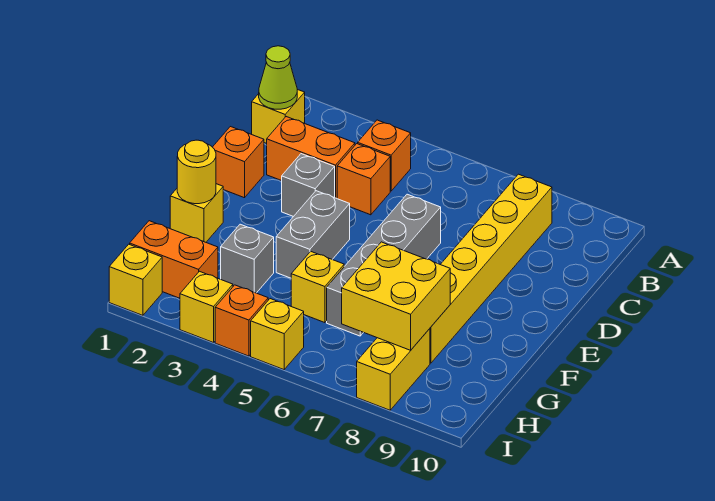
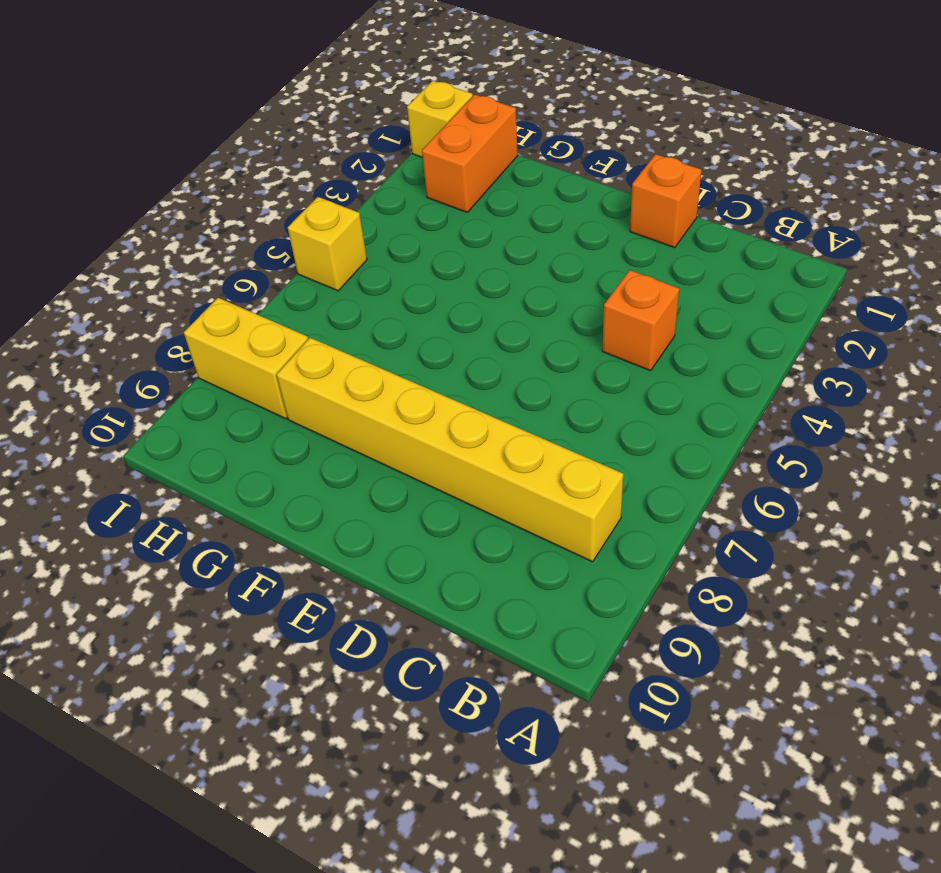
none -> yellow brick B1 level 1
none -> orange brick B4 level 1
none -> orange brick C2:C3 level 1

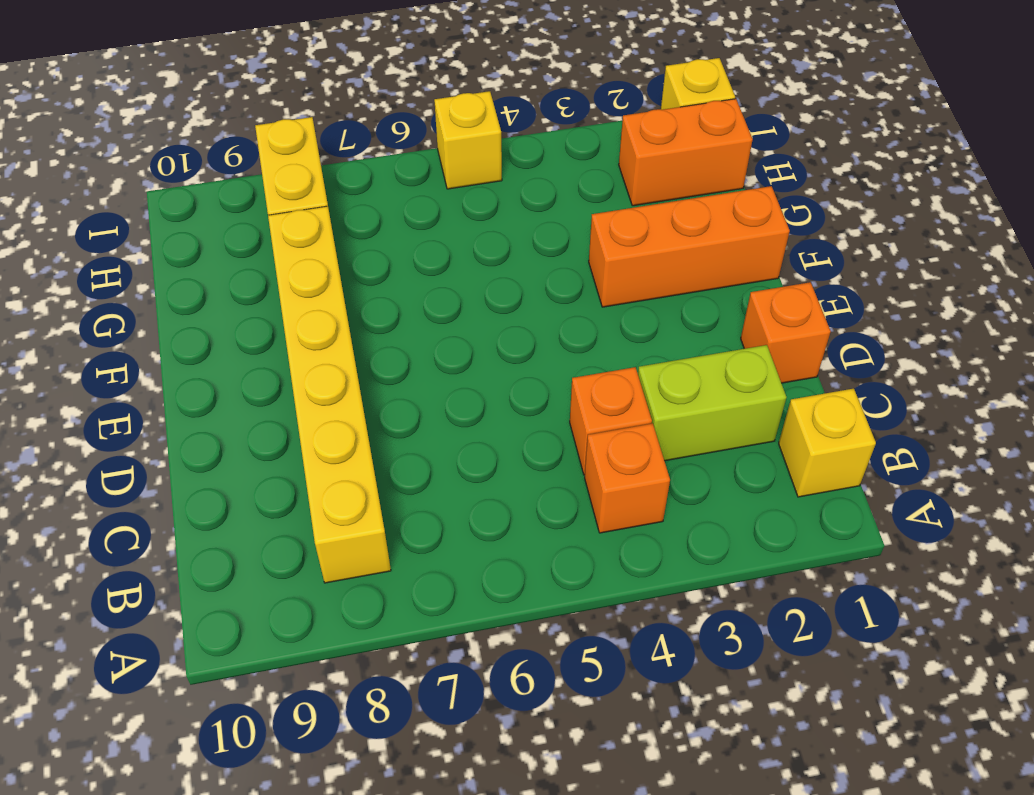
lime brick C2:C3 level 1 -> orange brick C2:C3 level 1
orange brick F1:F3 level 1 -> yellow brick F1 level 1
none -> grey brick D3 level 1
none -> grey brick D6:G6 level 1
none -> grey brick E4:F4 level 1

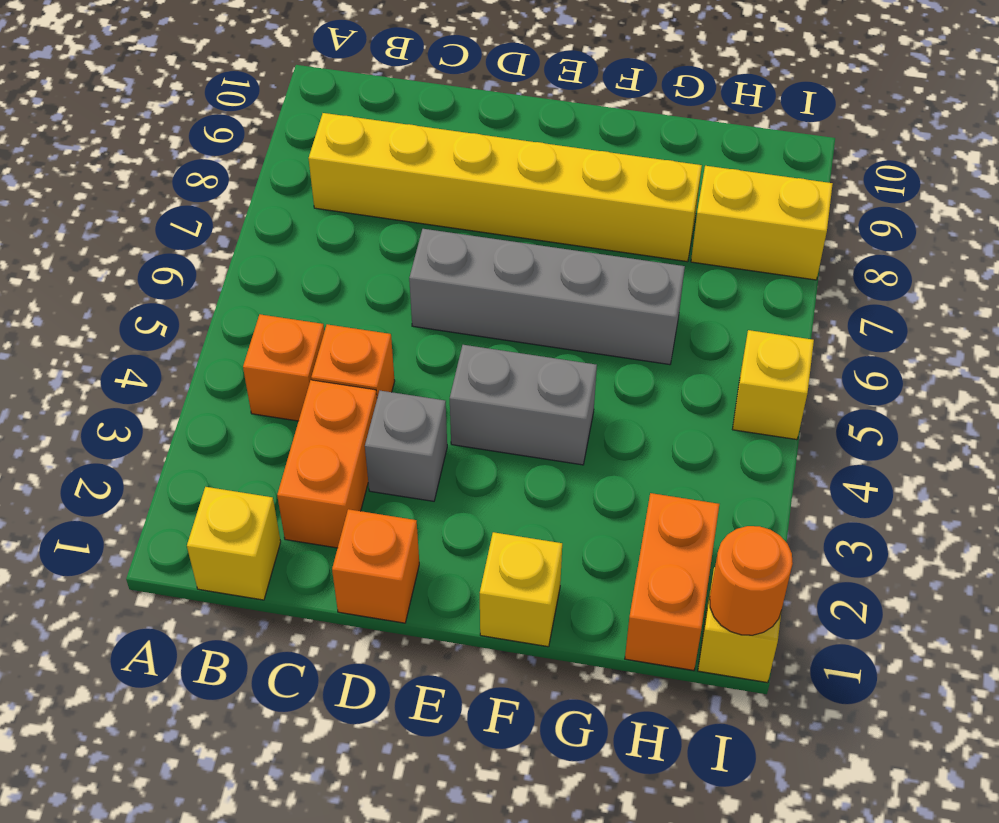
orange round brick I1 level 2 -> none
none -> grey brick G3 level 1
none -> yellow brick G5 level 1
none -> yellow brick I3 level 1

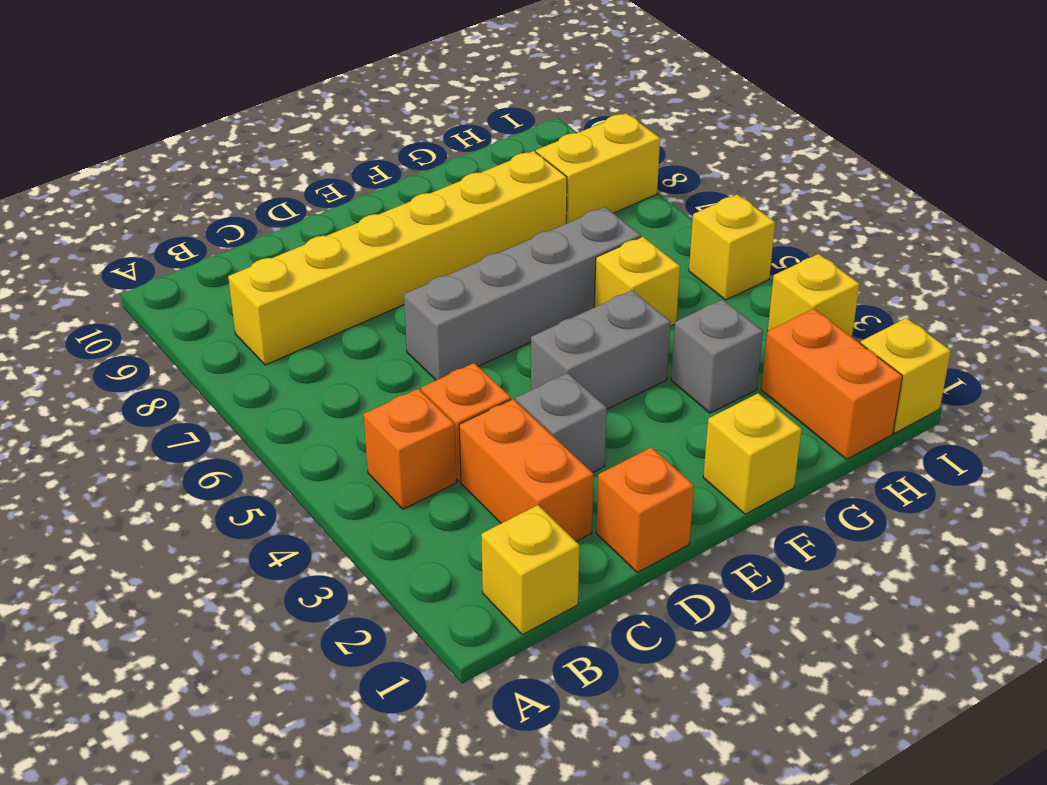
none -> orange brick I4 level 1
none -> lime cone B1 level 2
none -> yellow round brick F1 level 2

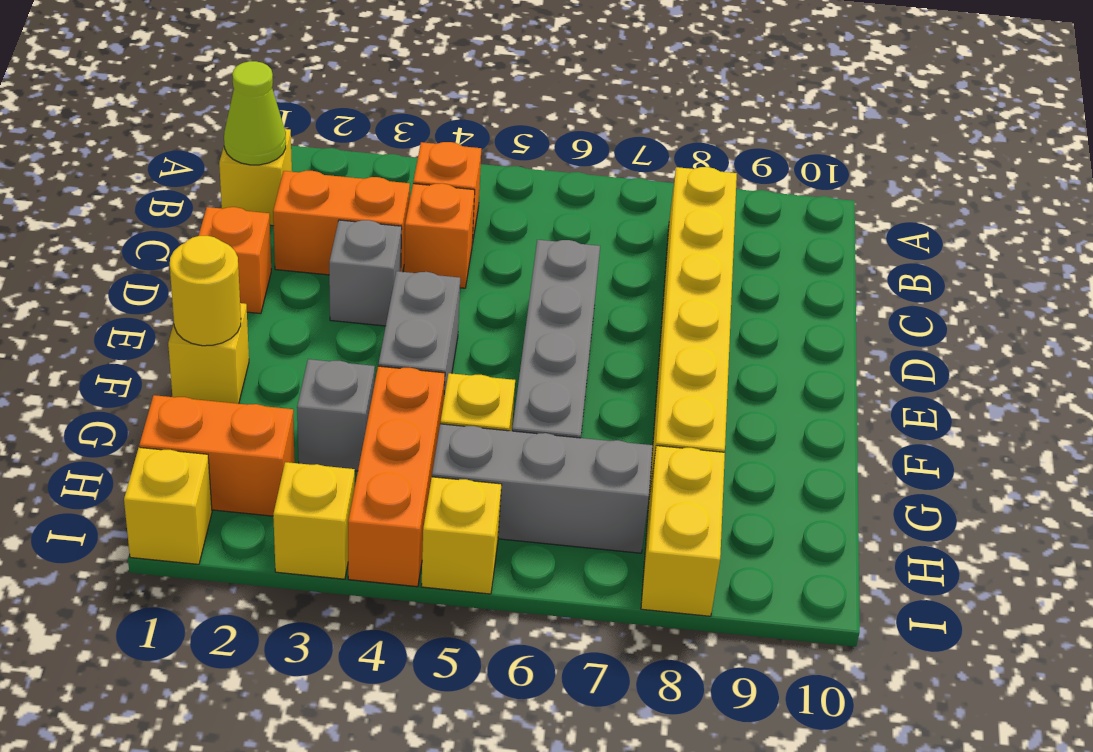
orange brick G4:I4 level 1 -> orange brick I4 level 1
grey brick H5:H7 level 1 -> none
none -> yellow brick G7:H8 level 2

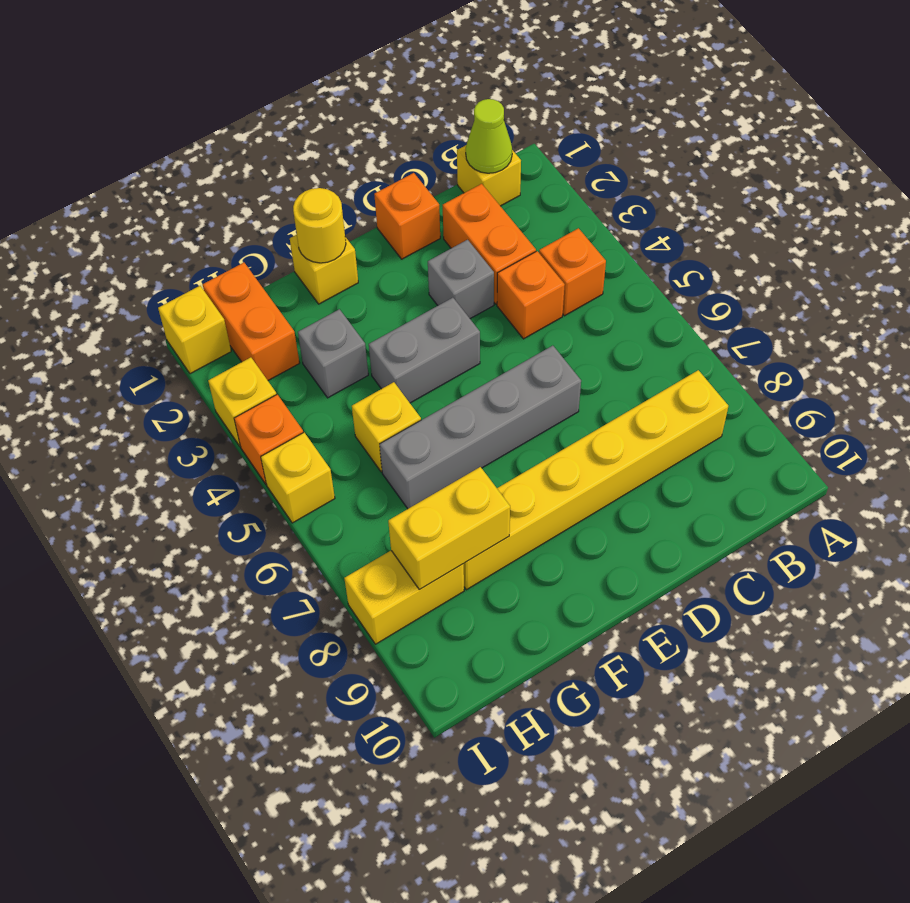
yellow brick G8:H8 level 2 -> yellow brick G7:H8 level 2

